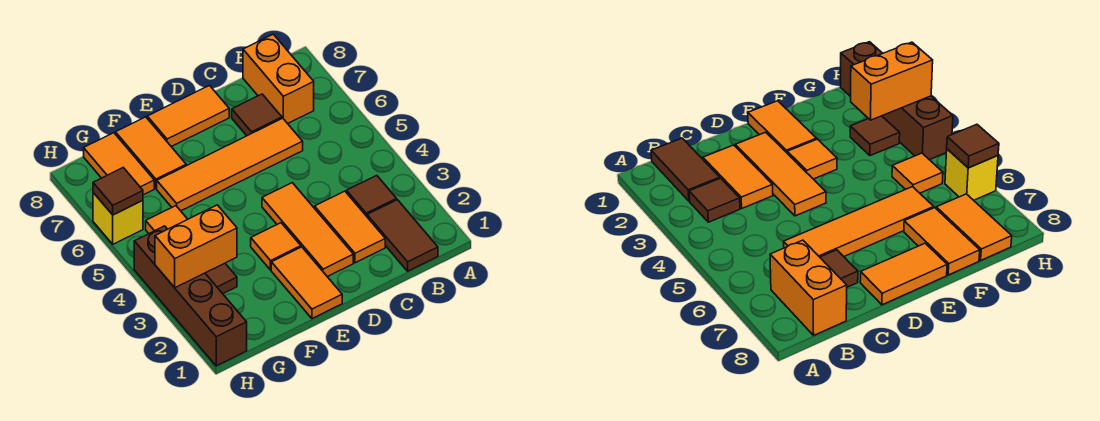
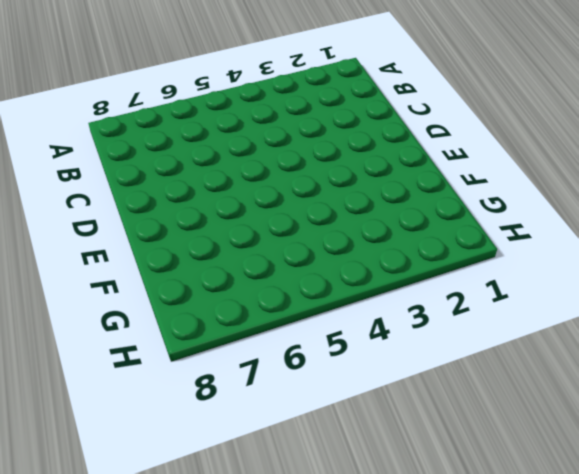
none -> brown tile B1:B2 level 1
none -> brown tile B3 level 1
none -> orange brick B7:B8 level 1

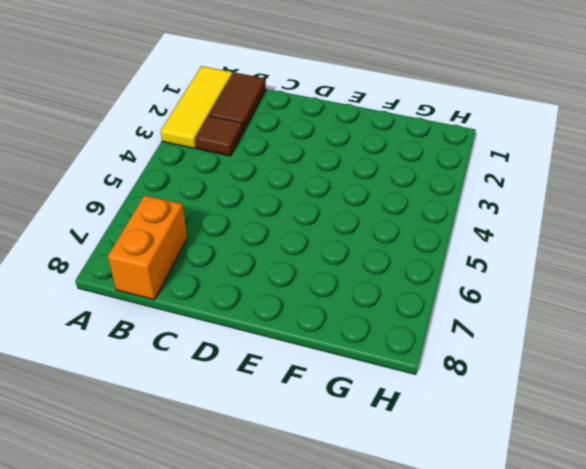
yellow tile A1:A3 level 1 -> none
none -> orange tile C2:C3 level 1
none -> orange tile C6:F6 level 1
none -> brown tile C7 level 1

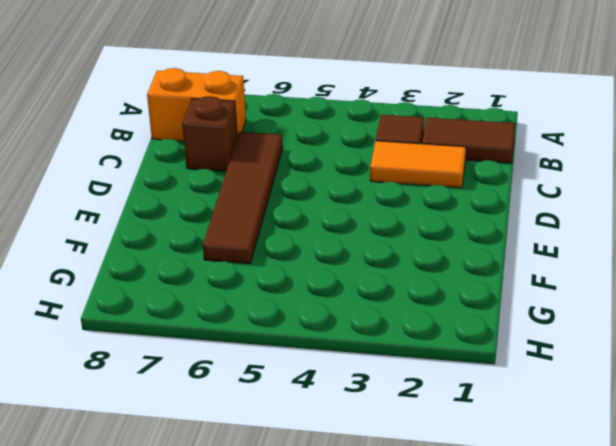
brown tile C6:F6 level 1 -> orange tile C6:F6 level 1
brown brick C7 level 1 -> brown tile C7 level 1
none -> orange tile D2:D4 level 1
none -> orange tile D8:E8 level 1
none -> orange tile E1:E2 level 1

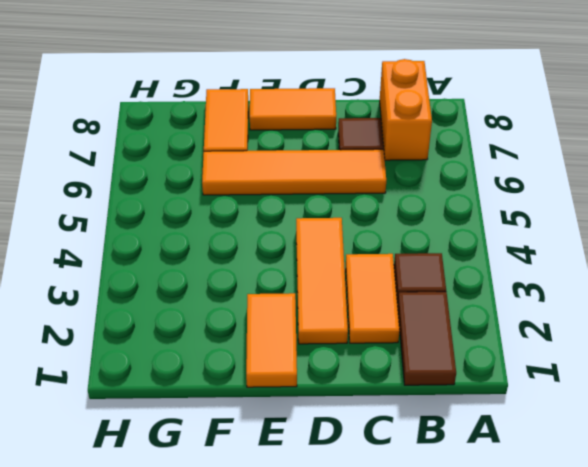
none -> orange tile E3 level 1
none -> brown tile G3 level 1
none -> orange tile G5 level 1

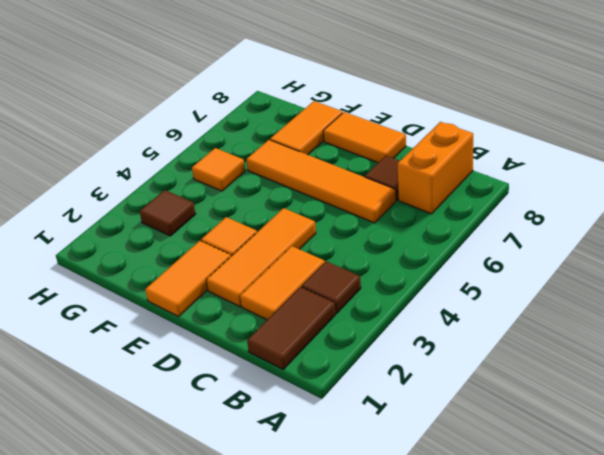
none -> orange tile G7:G8 level 1
none -> brown brick H1:H4 level 1
none -> yellow brick H6 level 1

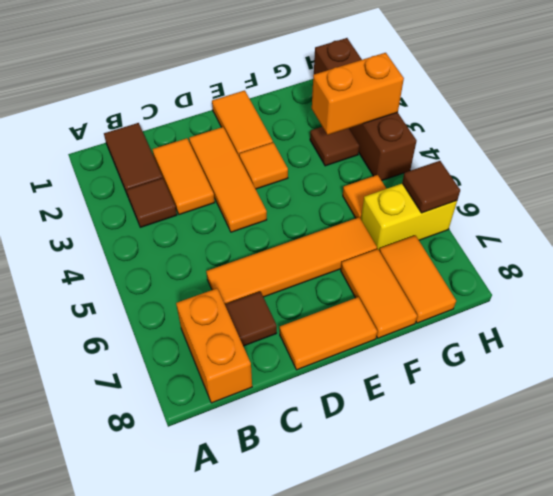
yellow brick G6:H6 level 1 -> yellow brick H6 level 1

